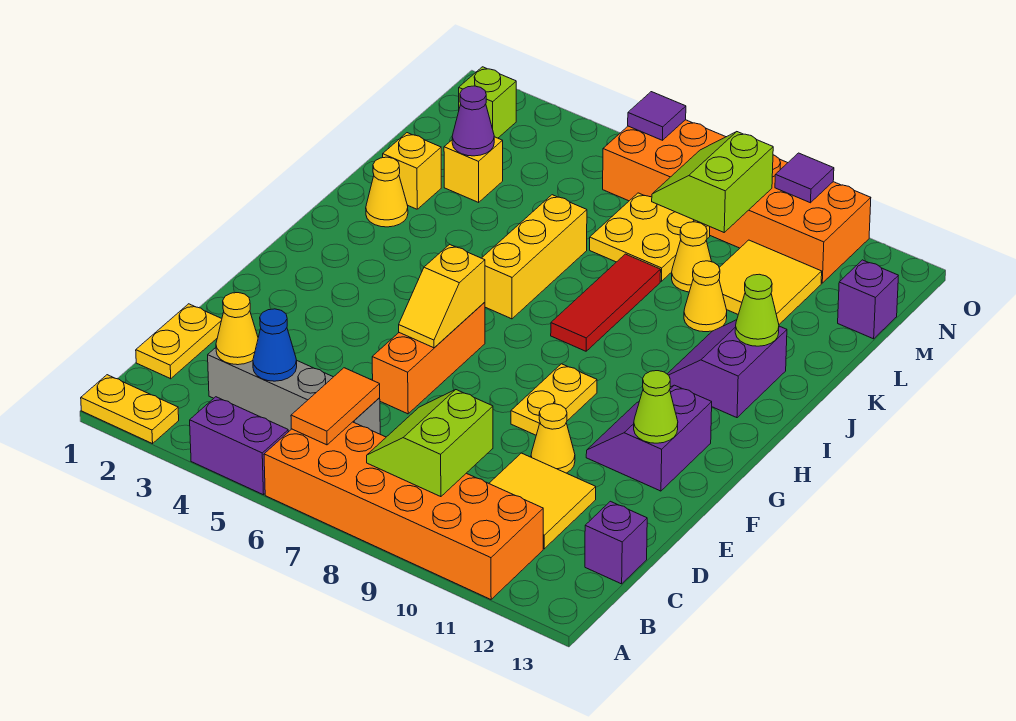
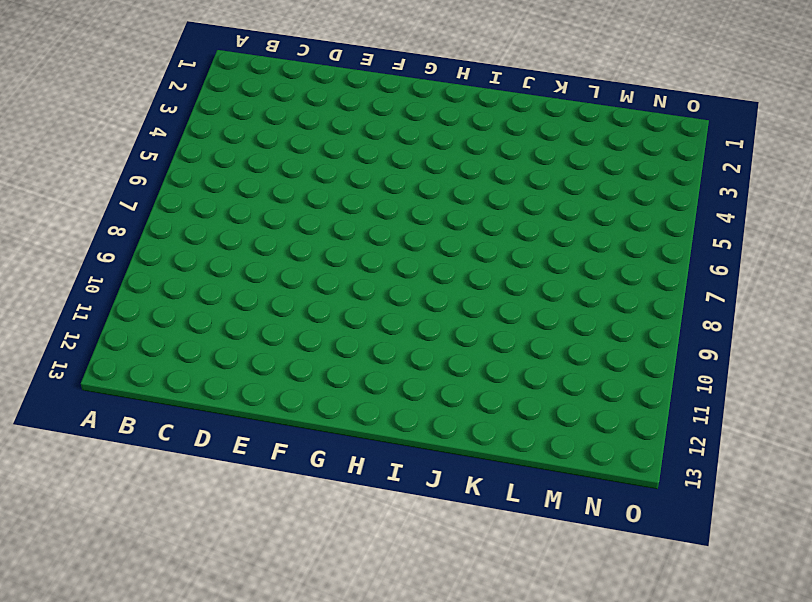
none -> yellow plate A1:A2 level 1
none -> purple brick A4:A5 level 1
none -> orange brick A6:B11 level 1
none -> yellow plate C1:D1 level 1

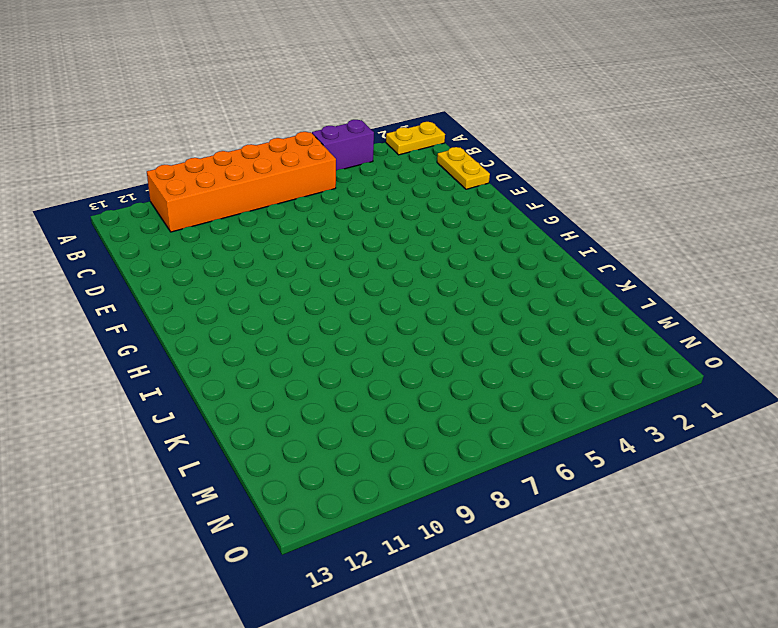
none -> grey brick C3:C6 level 1
none -> yellow tile C10:D11 level 1
none -> purple brick C13 level 1
none -> orange brick E6:G6 level 1

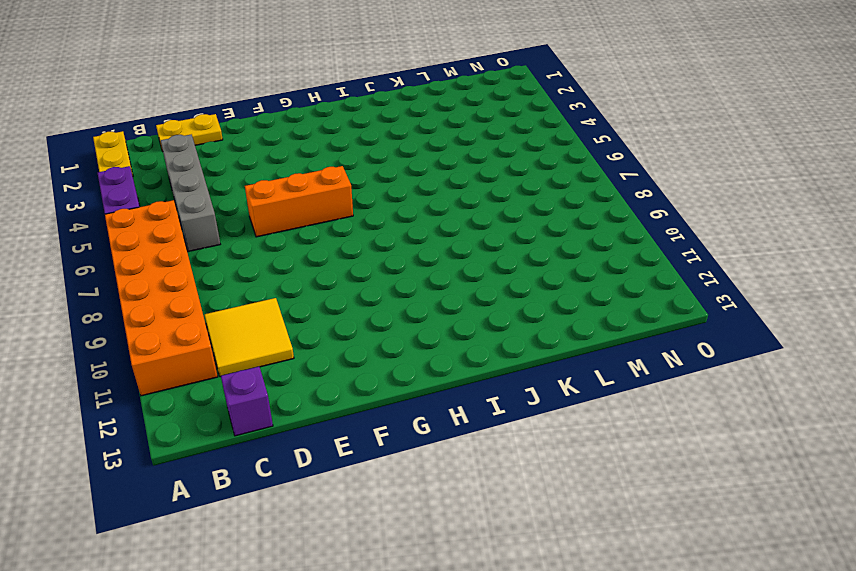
none -> yellow cone E10 level 1
none -> yellow plate F9:G9 level 1
none -> purple slope F11:G12 level 1 top 12
none -> yellow brick I6:K6 level 1

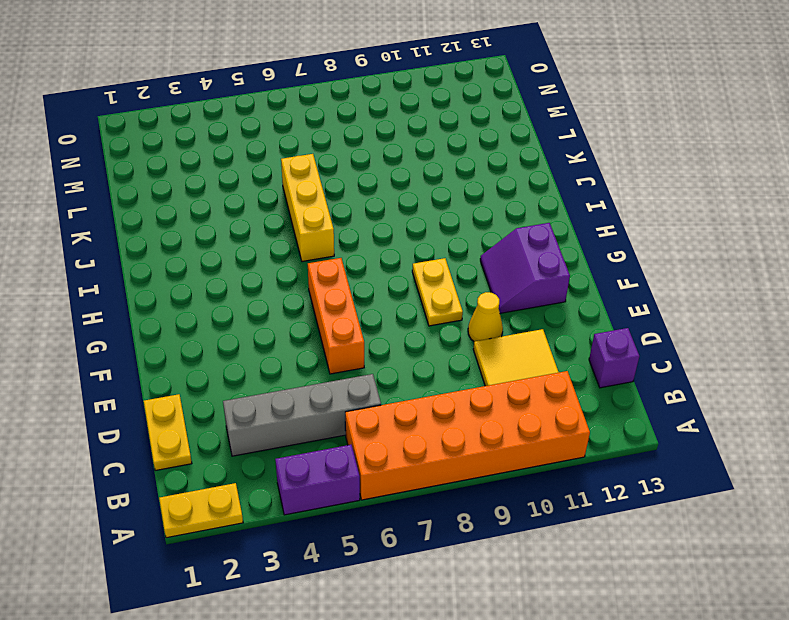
none -> red tile I8:K8 level 1
none -> purple slope I11:J12 level 1 top 12
none -> yellow cone J2 level 1
none -> yellow brick K2 level 1

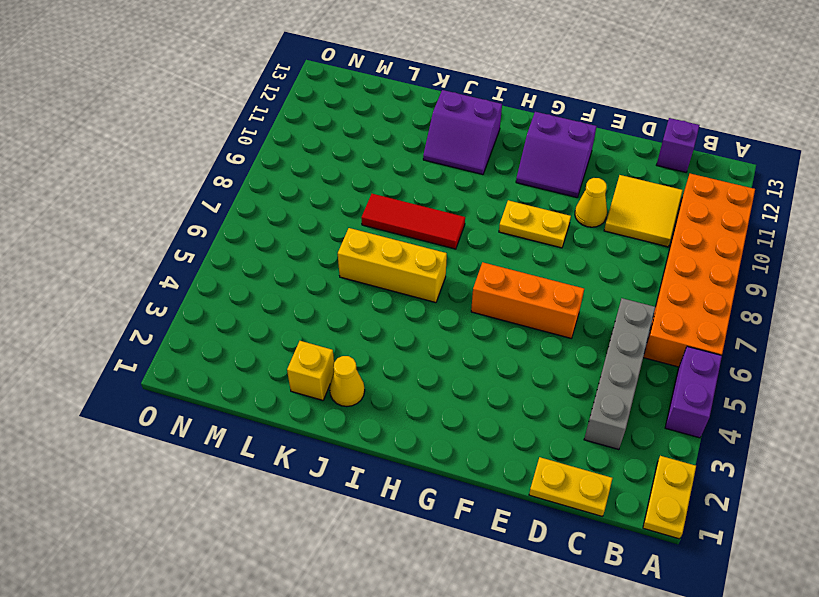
none -> yellow cone K10 level 1
none -> yellow brick L3 level 1
none -> yellow plate L7:M8 level 1
none -> yellow cone L9 level 1

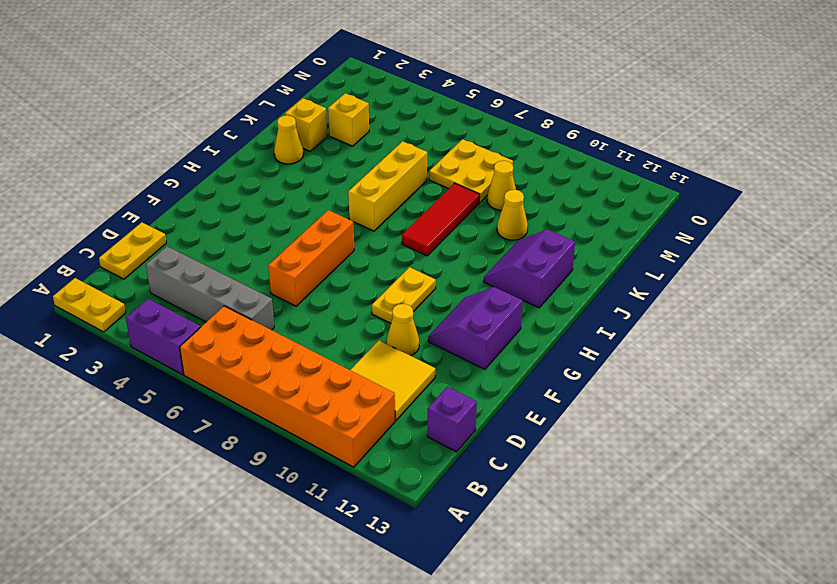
none -> yellow tile L10:M11 level 1
none -> purple brick M13 level 1
none -> lime brick N2 level 1
none -> orange brick N6:O11 level 1

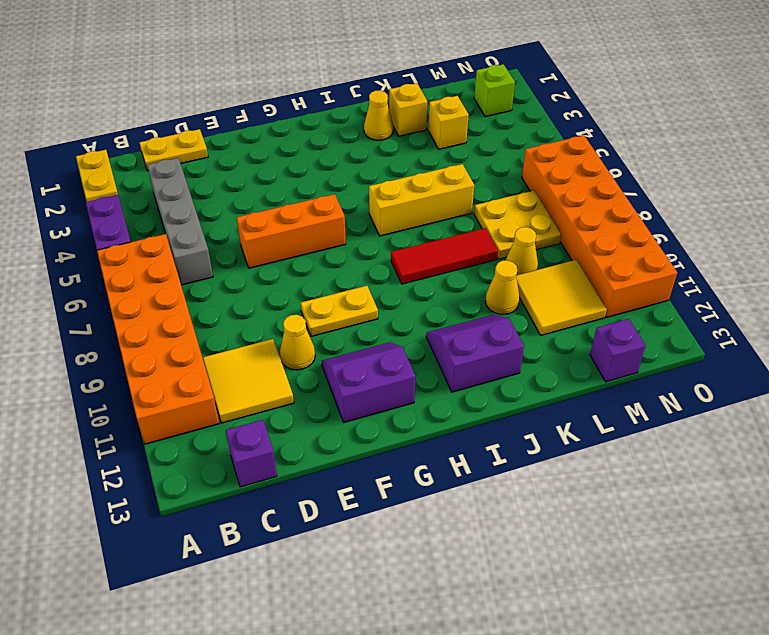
none -> orange tile B6:C6 level 2
none -> lime slope B8:C9 level 2 top 9
none -> yellow cone C3 level 2
none -> blue cone C4 level 2

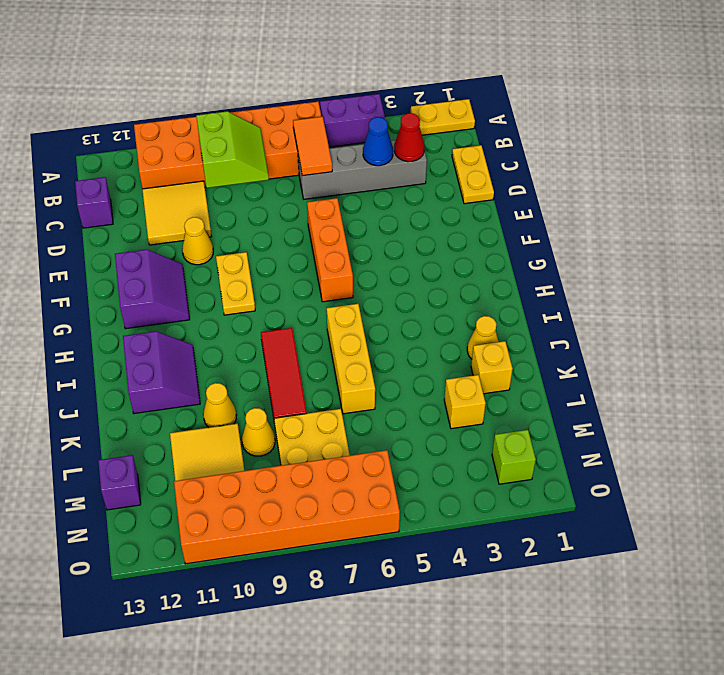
red cone C3 level 2 -> yellow cone C3 level 2
none -> yellow slope F6:G6 level 2 top G
none -> lime cone F12 level 2
none -> lime cone J12 level 2
none -> purple cone L3 level 2

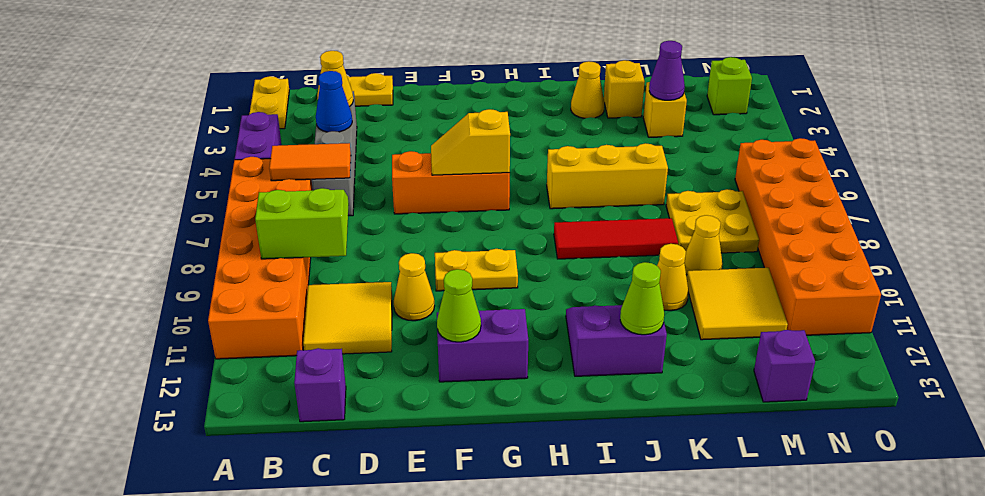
none -> lime slope M8:N9 level 2 top 9
none -> purple tile O6 level 2
none -> purple tile O10 level 2

